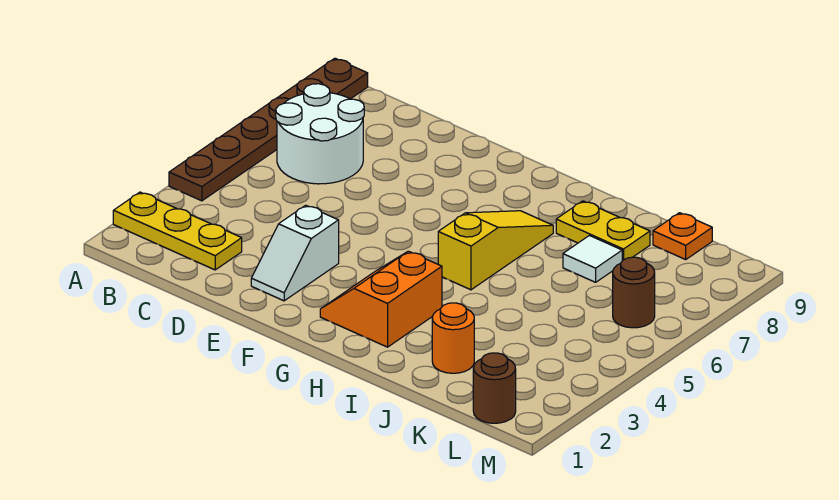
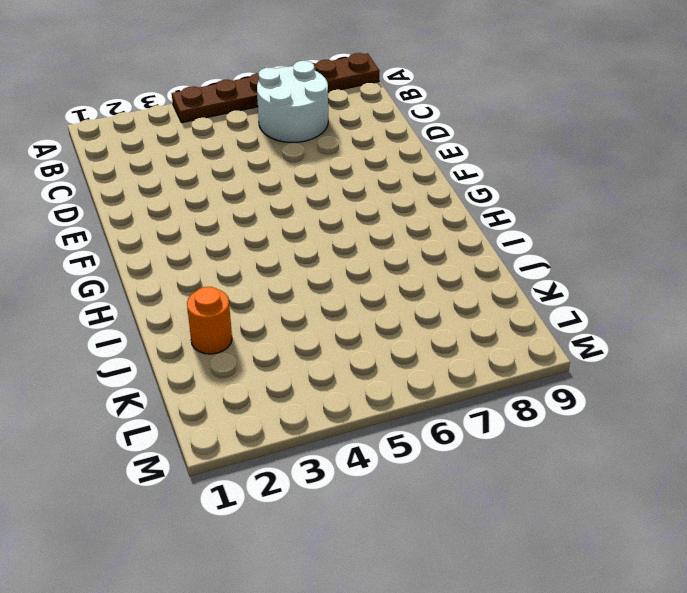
none -> yellow plate A2:C2 level 1
none -> white slope E2:E3 level 1 top 3
none -> orange slope G2:H3 level 1 top H

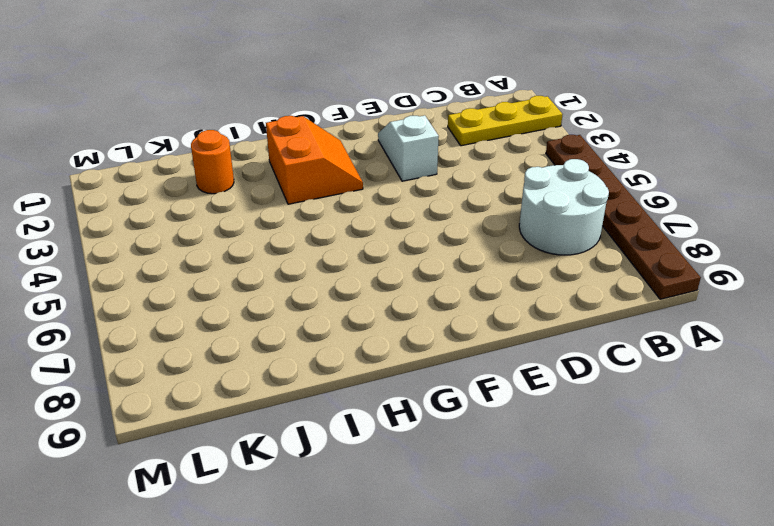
none -> yellow slope H5:H7 level 1 top 5
none -> yellow plate I8:J8 level 1
none -> white tile J7 level 1

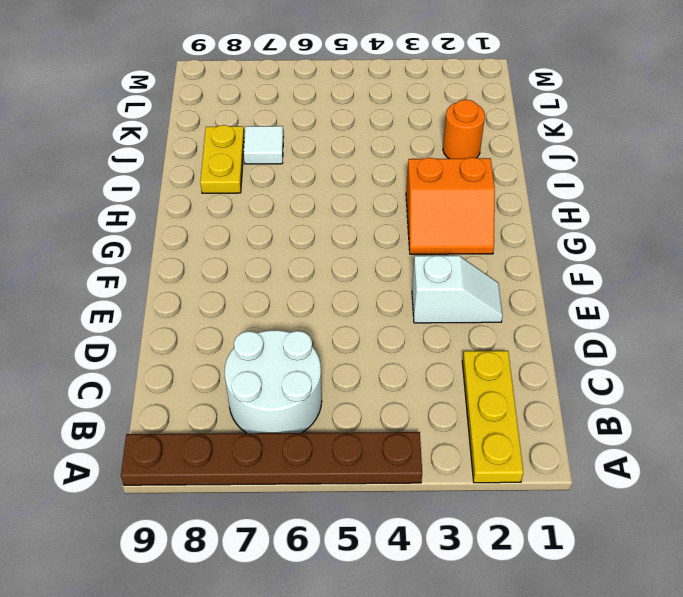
none -> yellow slope H5:H7 level 1 top 5
none -> orange plate K9 level 1
none -> brown round brick L1 level 1

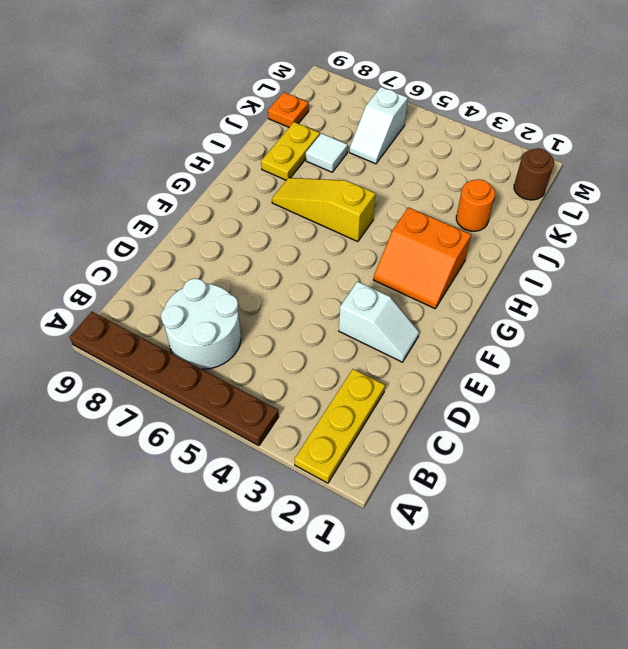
white slope K6:L6 level 1 top L -> brown round brick L6 level 1

